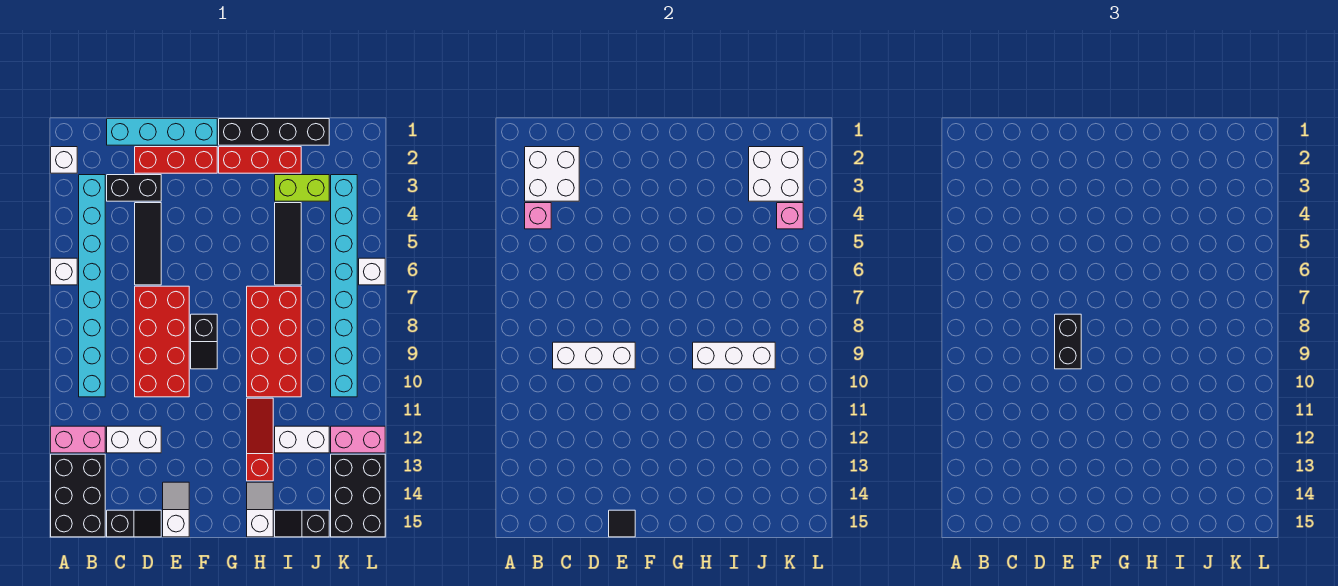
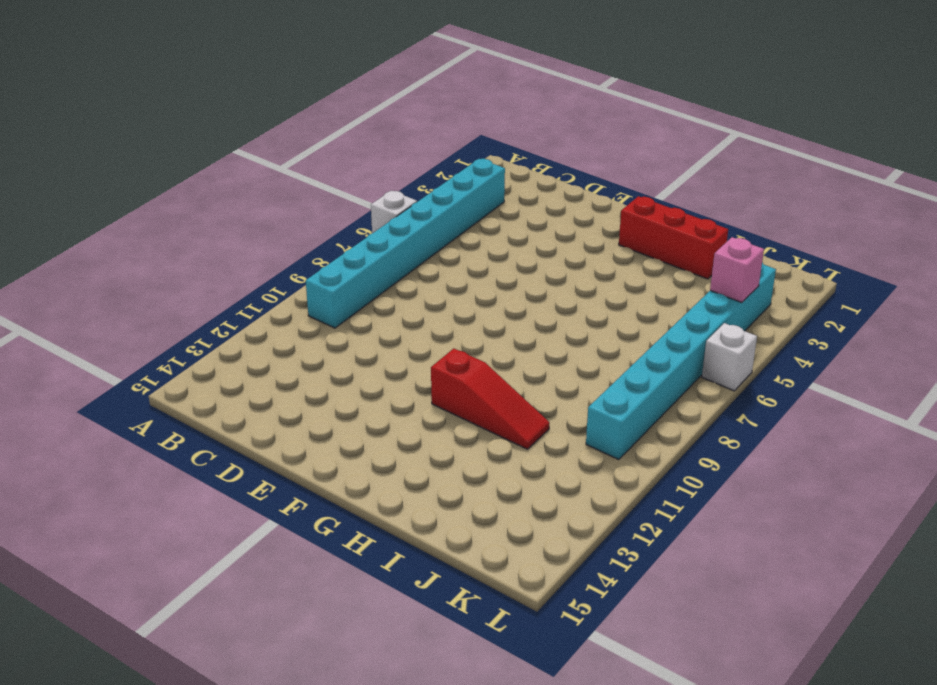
red slope G11:I11 level 1 top G -> red slope H11:H13 level 1 top 13
none -> white brick A2 level 1
none -> pink brick A12:B12 level 1
none -> black brick A13:B15 level 1
none -> cyan brick C1:F1 level 1

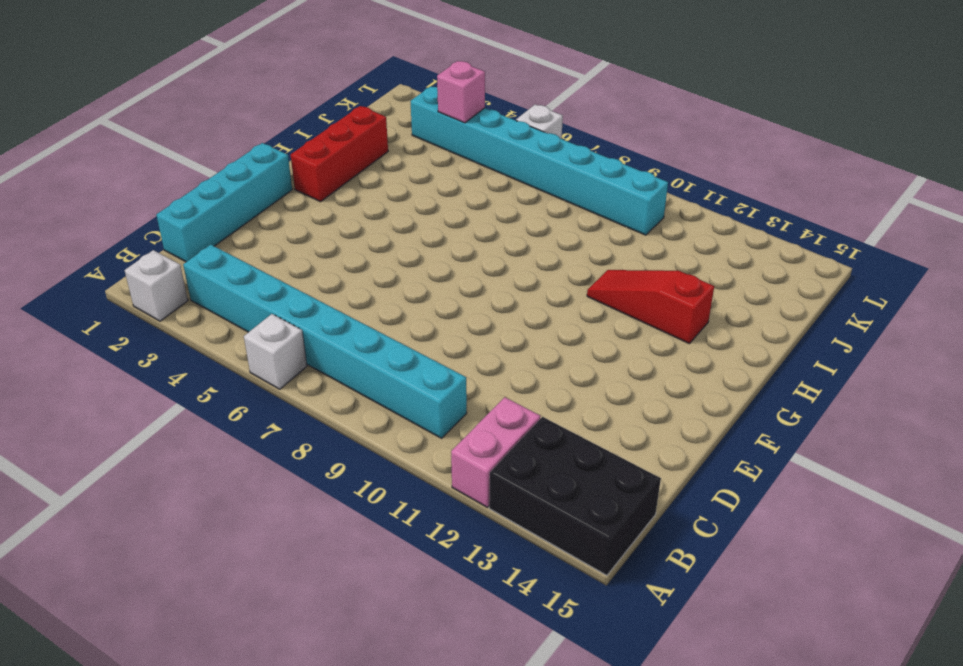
none -> black brick C3:D3 level 1
none -> white brick C12:D12 level 1
none -> black slope C15:D15 level 1 top C
none -> red brick D2:F2 level 1

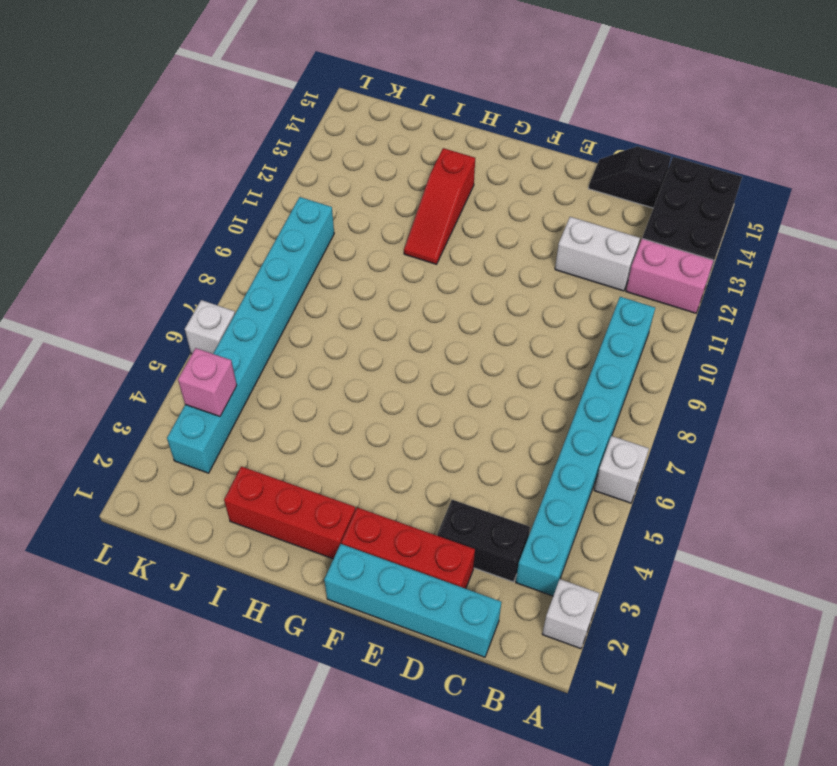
none -> black tile D4:D6 level 1
none -> red brick D7:E10 level 1
none -> white slope E14:E15 level 1 top 15
none -> black slope F8:F9 level 1 top 8

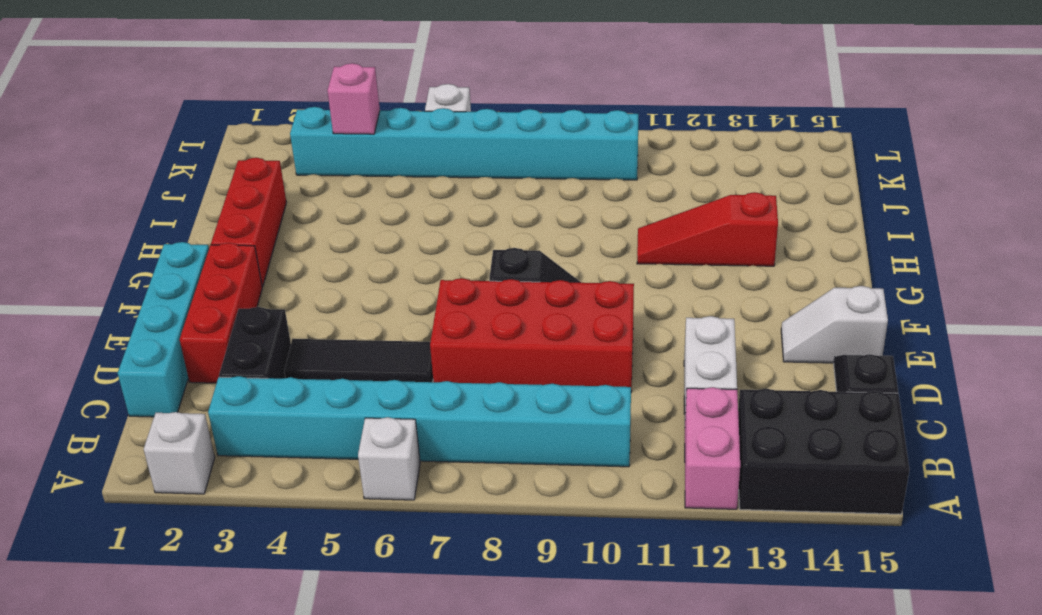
none -> black brick G1:J1 level 1
none -> red brick H7:I10 level 1
none -> white slope H14:H15 level 1 top 15
none -> lime brick I3:J3 level 1

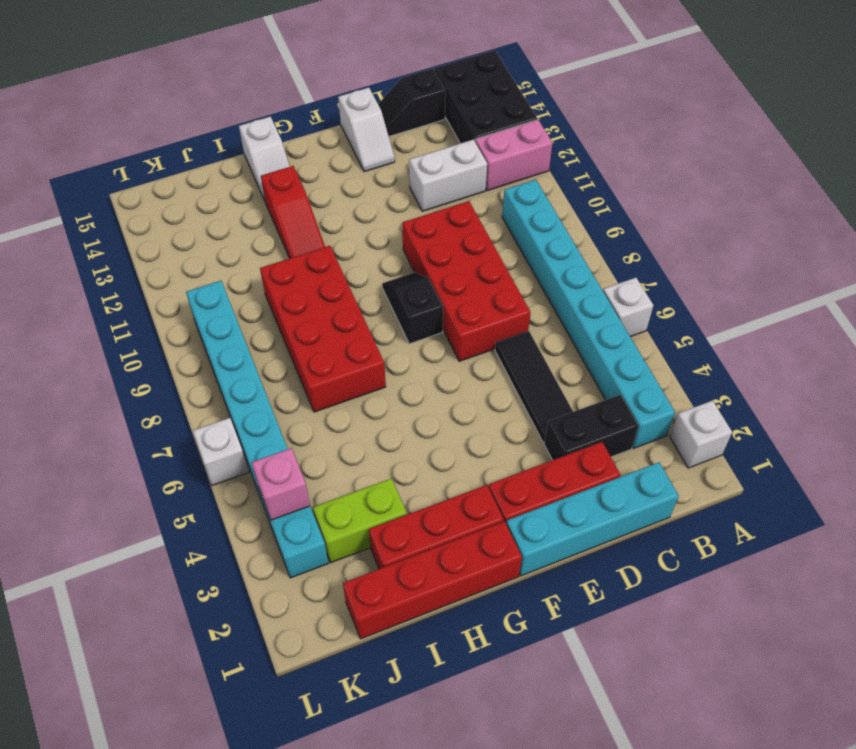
red brick G1:J1 level 1 -> black brick G1:J1 level 1
none -> black tile I4:I6 level 1
none -> white brick I12:J12 level 1
none -> black slope I15:J15 level 1 top J
none -> pink brick K12:L12 level 1

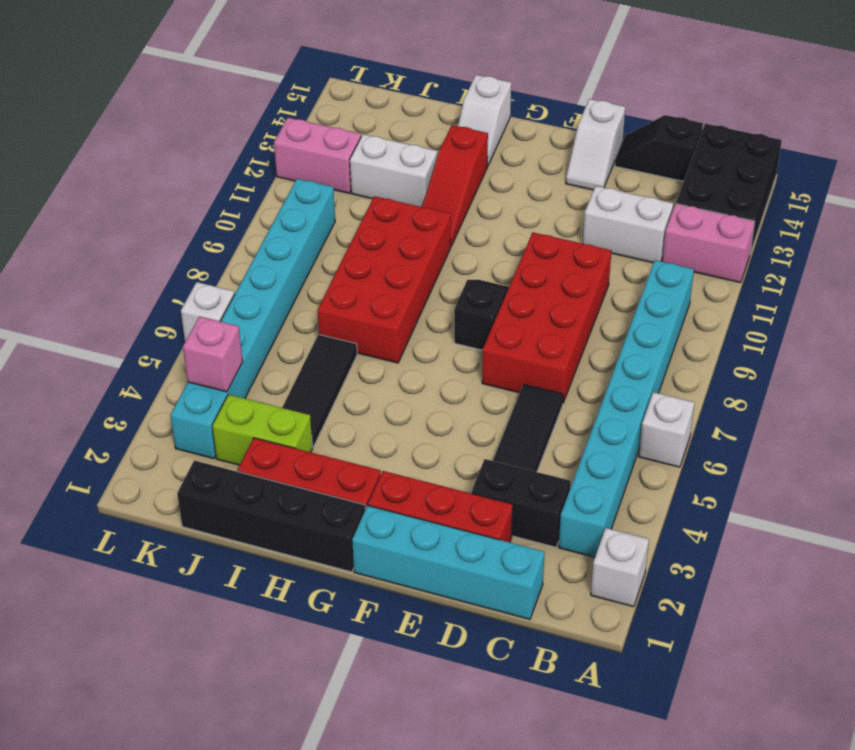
none -> black slope I15:J15 level 1 top J
none -> black brick K13:L15 level 1
none -> white brick B2:C3 level 2
none -> pink brick B4 level 2

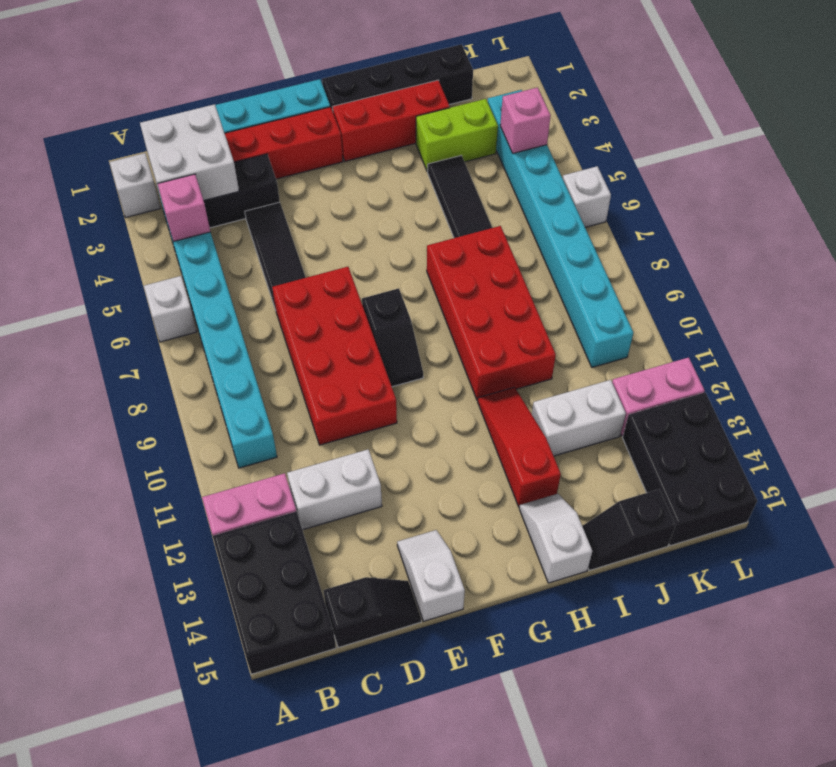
none -> white brick C9:E9 level 2
none -> black tile E15 level 2
none -> white brick H9:J9 level 2
none -> white brick J2:K3 level 2

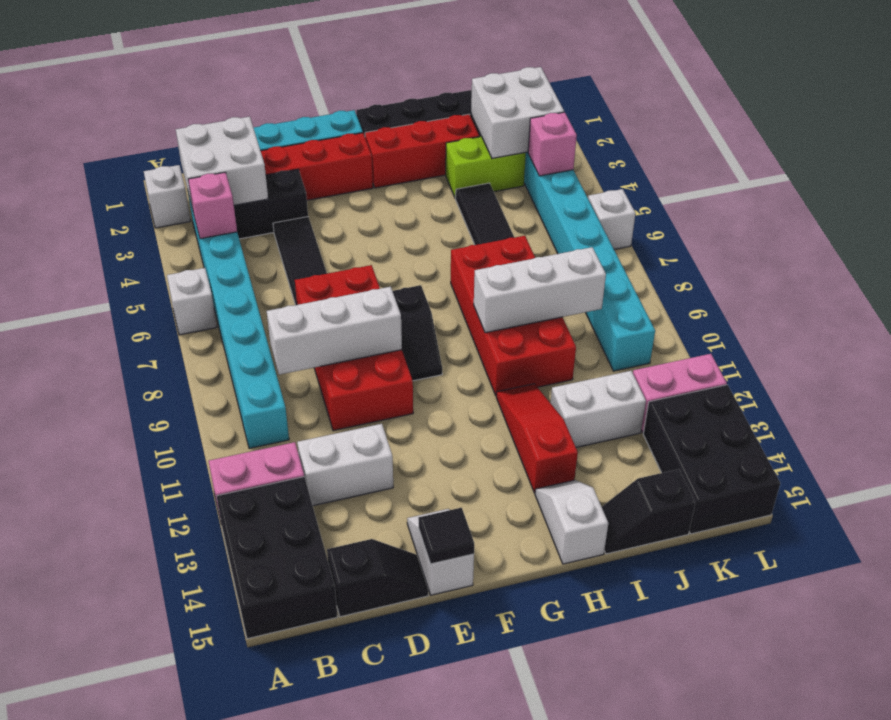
none -> black brick E8:E9 level 3

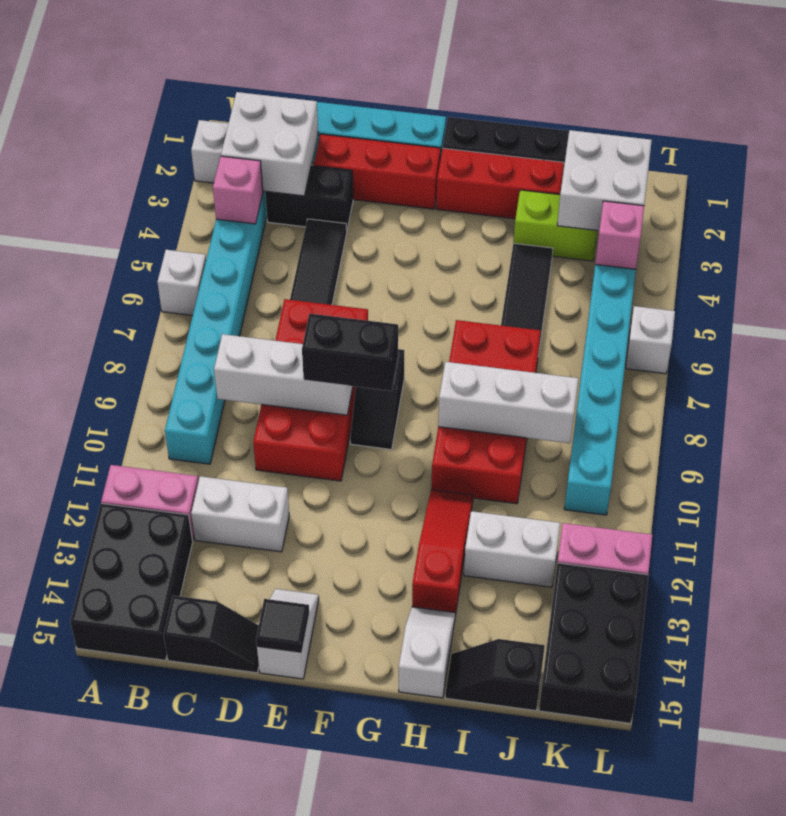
black brick E9:F9 level 3 -> black brick E8:E9 level 3

